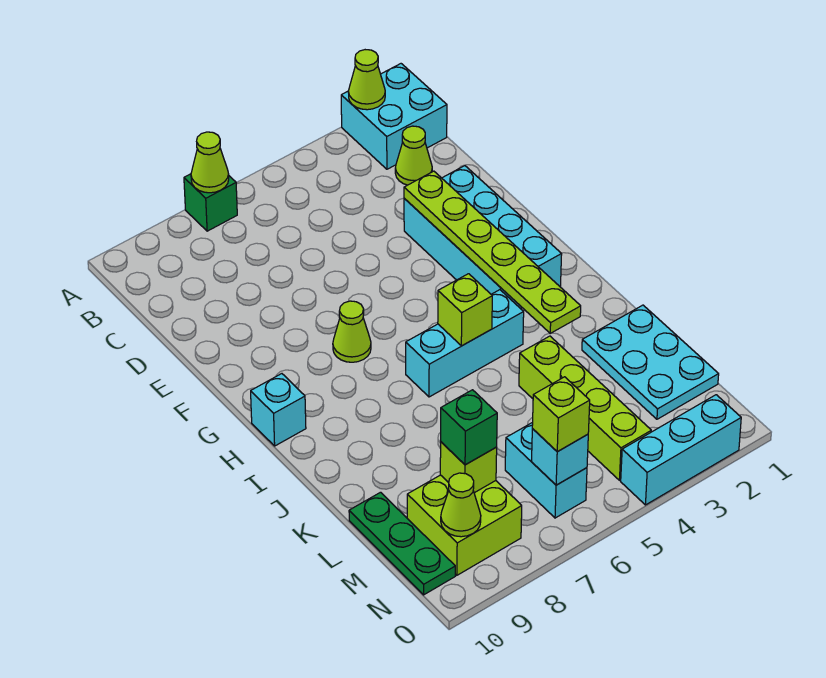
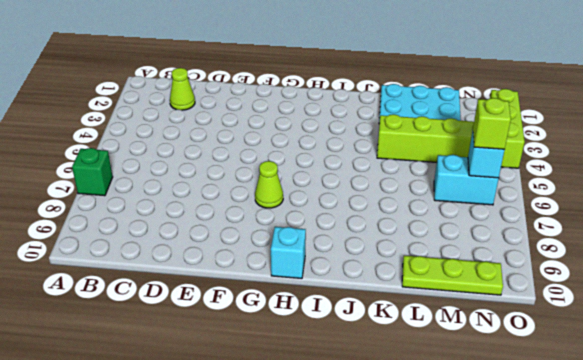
lime plate L10:N10 level 1 -> green plate L10:N10 level 1
lime brick O2:O4 level 1 -> cyan brick O2:O4 level 1
none -> cyan brick A1:B2 level 1
none -> cyan brick E2:H3 level 1
none -> cyan brick I4:I6 level 1

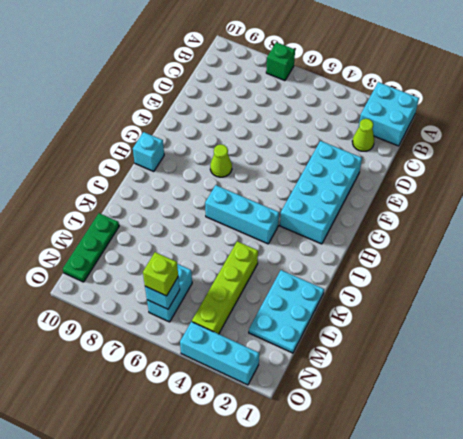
none -> lime brick M8:N9 level 1
none -> lime cone A2 level 2
none -> lime cone A7 level 2

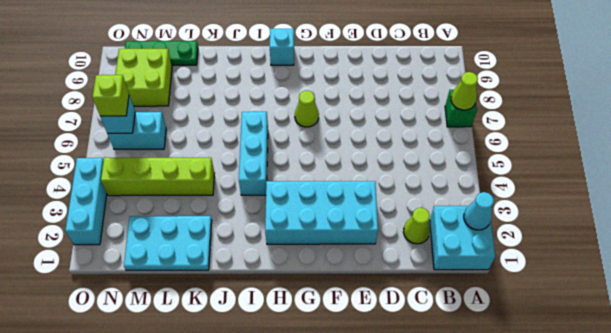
cyan cone A2 level 2 -> lime cone A2 level 2
none -> lime plate E3:J3 level 2
none -> lime brick I5 level 2
none -> lime brick M8 level 2

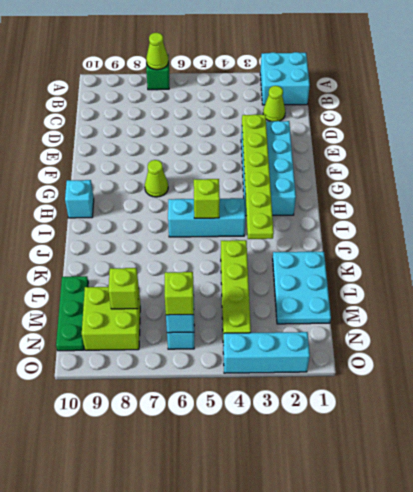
none -> lime cone A2 level 2
none -> lime cone N9 level 2
none -> green brick M8 level 3

